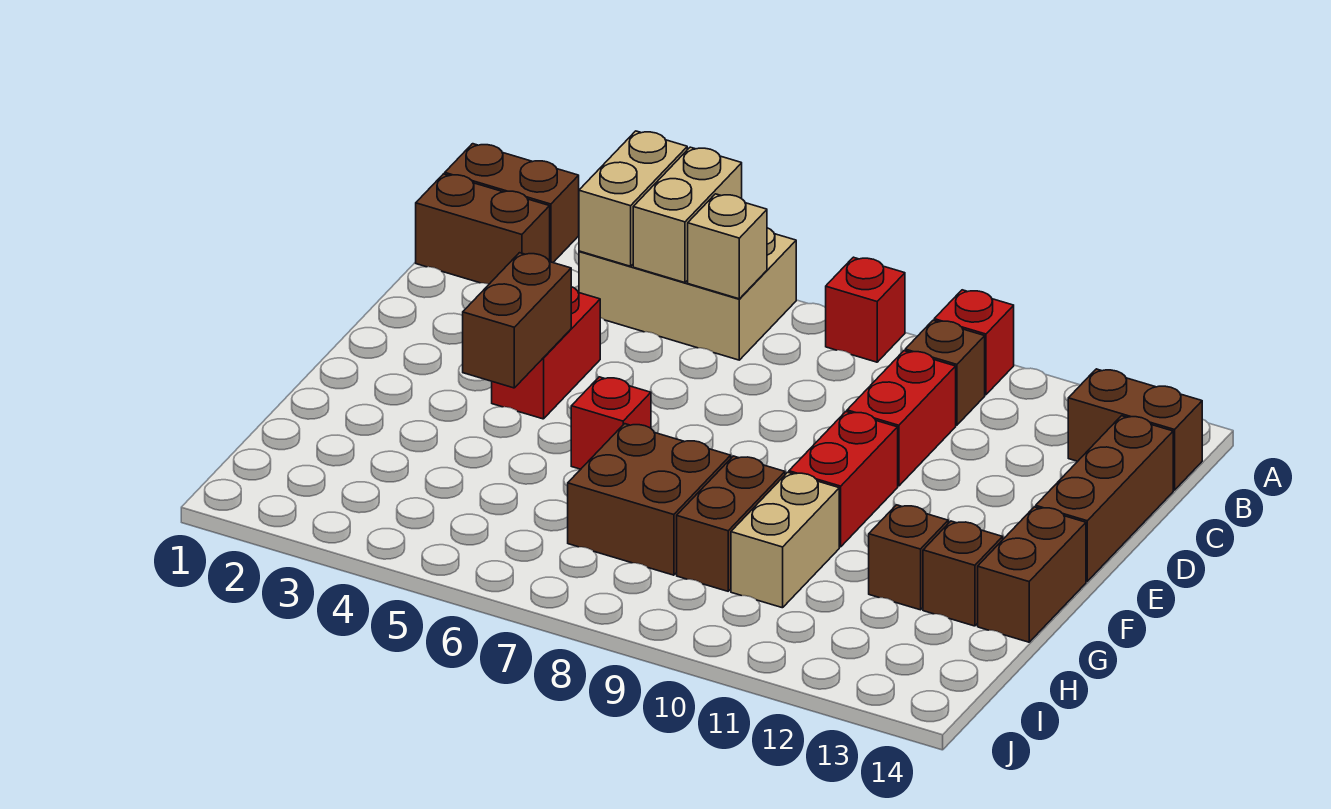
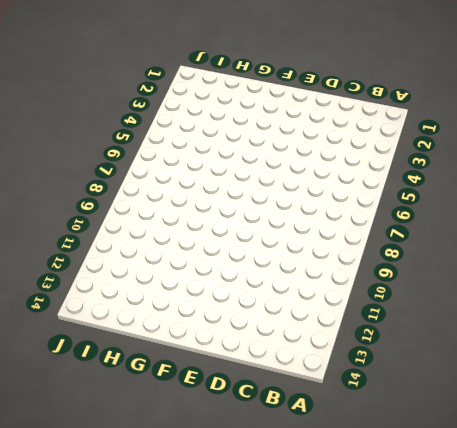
none -> brown brick A1:A2 level 1
none -> tan brick A4:B6 level 1
none -> red brick A8 level 1

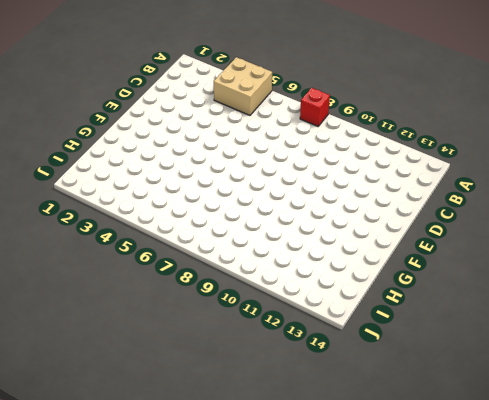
tan brick A4:B5 level 1 -> tan brick A4:B6 level 1
none -> brown brick A1:A2 level 1
none -> red brick A10 level 1
none -> brown brick B1:B2 level 1

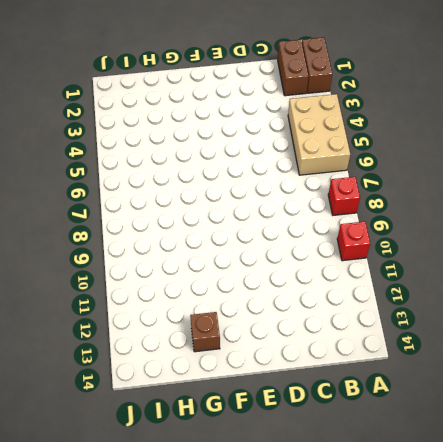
none -> brown brick B10 level 1
none -> brown brick B13:B14 level 1
none -> red brick C10:D10 level 1

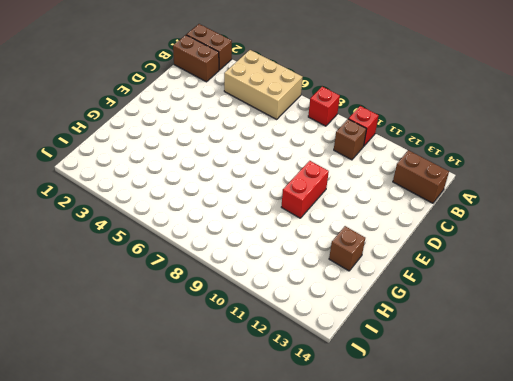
none -> red brick C10:D10 level 1
none -> brown brick C14:E14 level 1
none -> red brick D4:E4 level 1

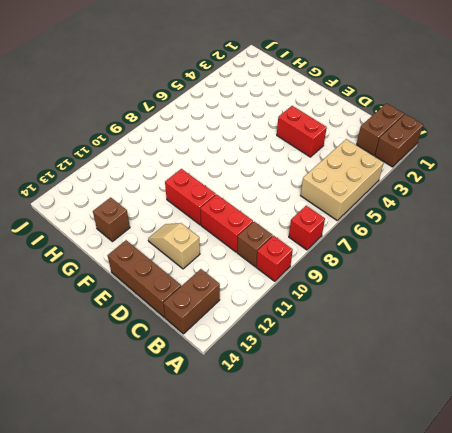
tan slope D12:E12 level 1 top D -> none
none -> red brick F6 level 1
none -> brown brick F14:G14 level 1
none -> brown brick G7:H8 level 1

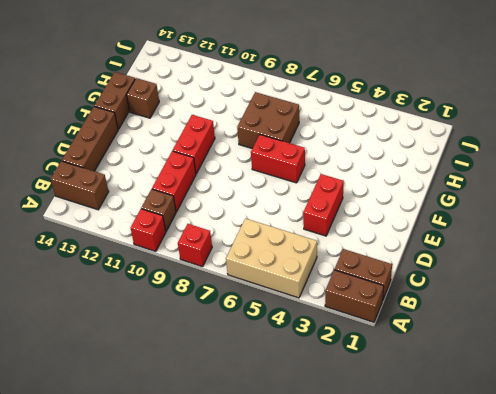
red brick F6:F7 level 1 -> red brick F6 level 1
none -> brown brick G9:H9 level 1
none -> tan brick G10:H10 level 1
none -> brown brick G12 level 1

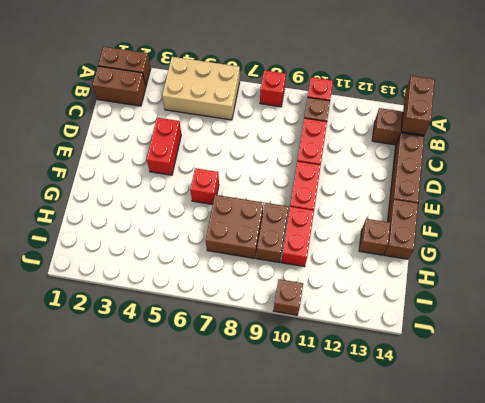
brown brick A14:B14 level 2 -> brown brick E4:F4 level 2
red brick G10:H10 level 1 -> tan brick G10:H10 level 1
brown brick J10 level 1 -> brown brick G12 level 1
none -> tan brick A4:B4 level 2
none -> tan brick A5:B5 level 2
none -> tan brick B6 level 2

